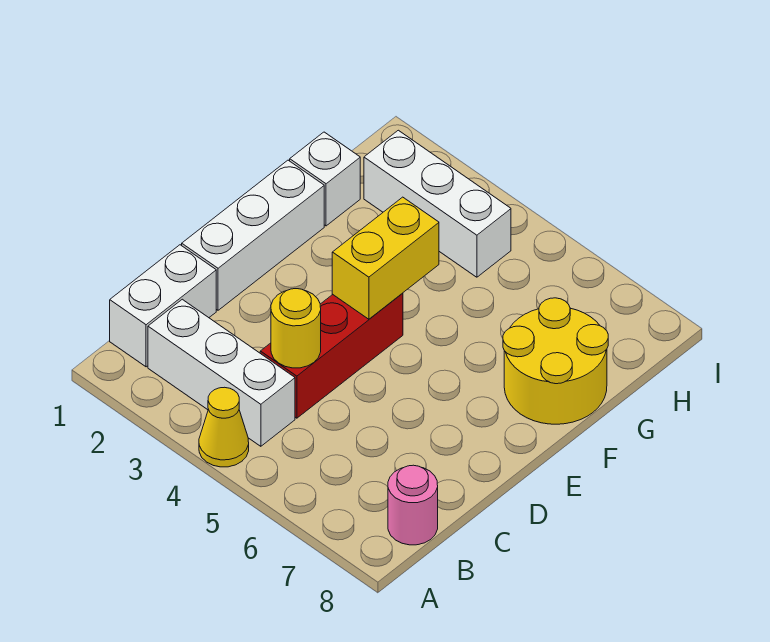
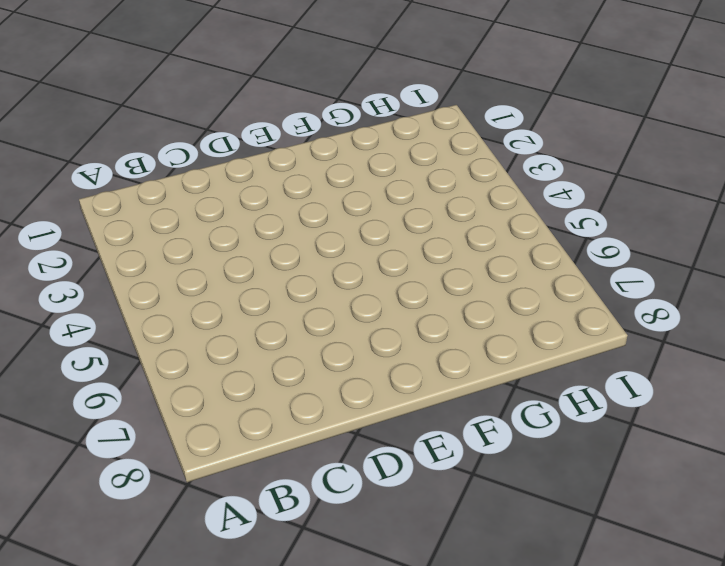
none -> yellow cone A4 level 1
none -> white brick B1:C1 level 1

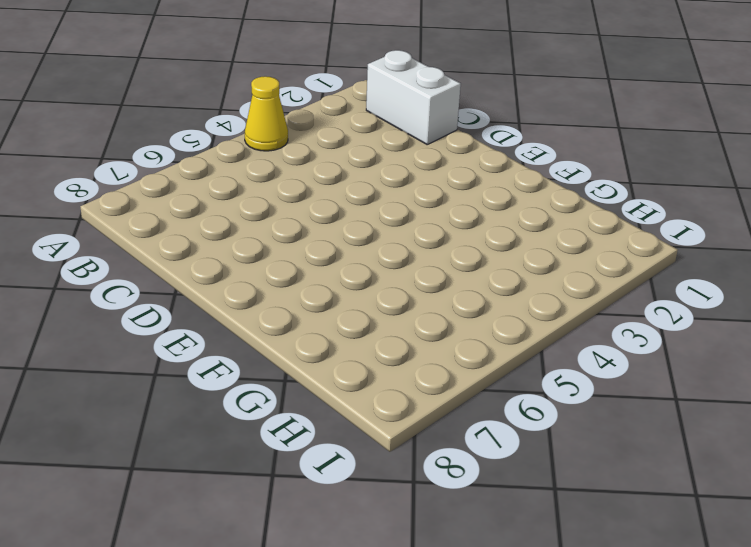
none -> white brick B2:B4 level 1
none -> pink round brick B8 level 1

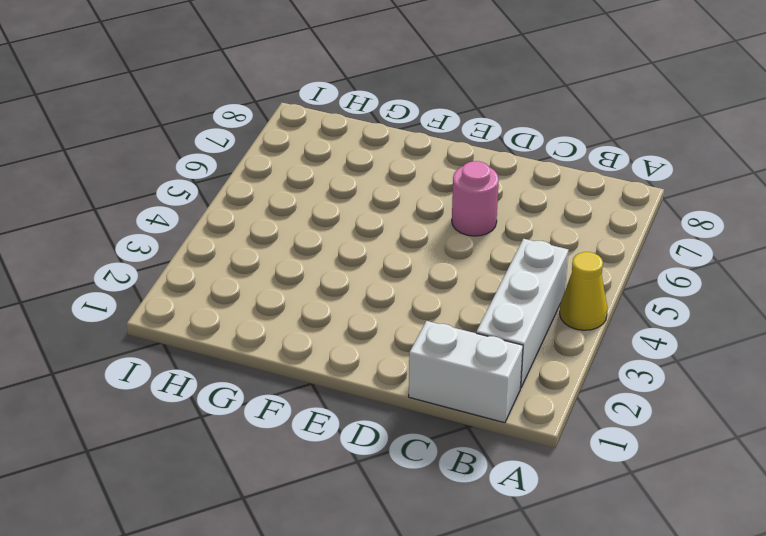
pink round brick D6 level 1 -> pink round brick B8 level 1
none -> red brick C4:E4 level 1
none -> white brick D1:F1 level 1

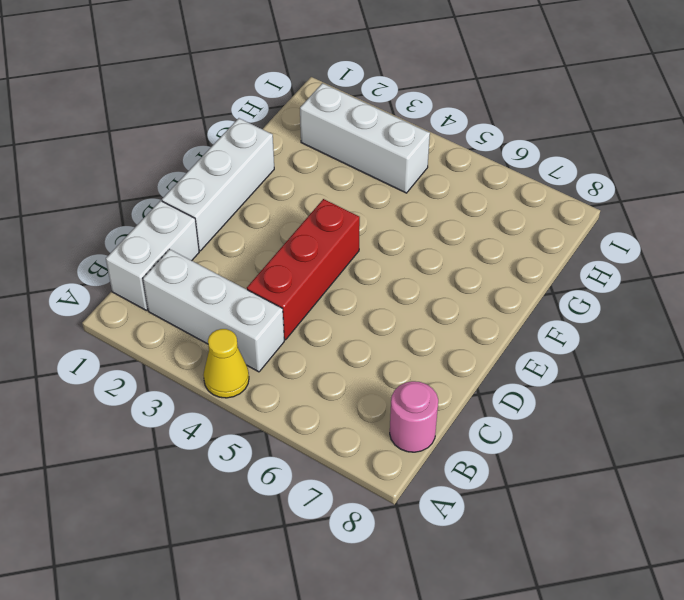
none -> yellow round brick F7:G8 level 1
none -> white brick G1 level 1

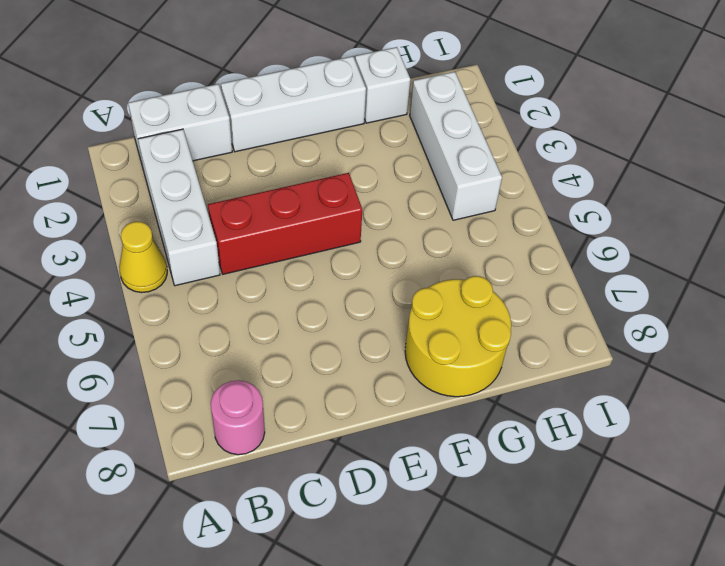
none -> yellow round brick C4 level 2
none -> yellow brick E4:F4 level 2

